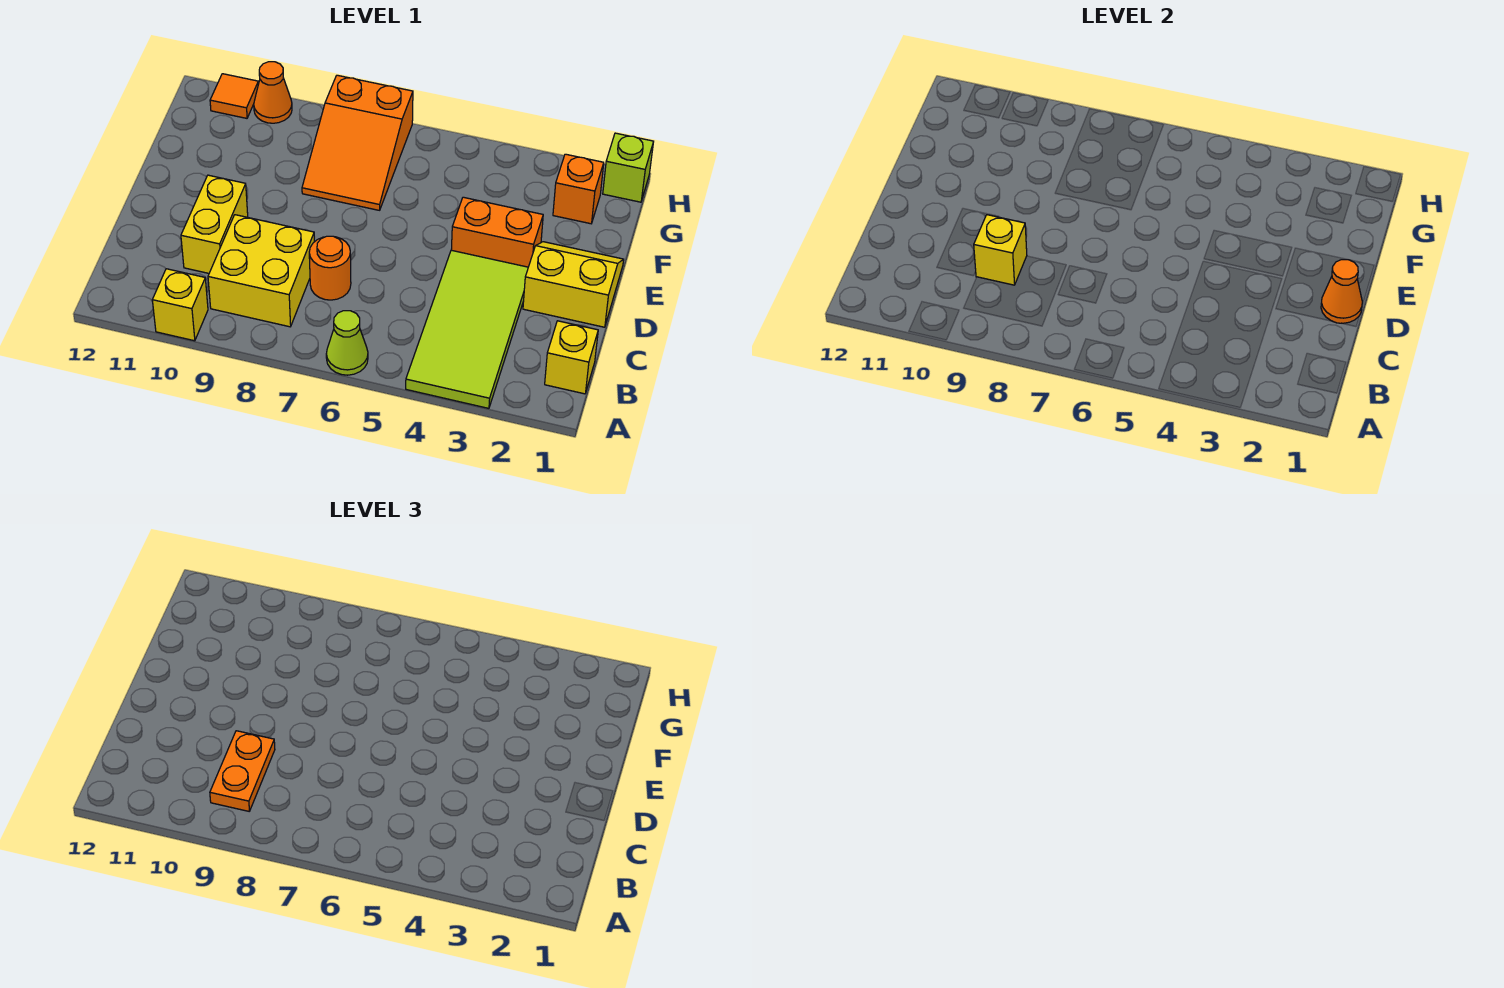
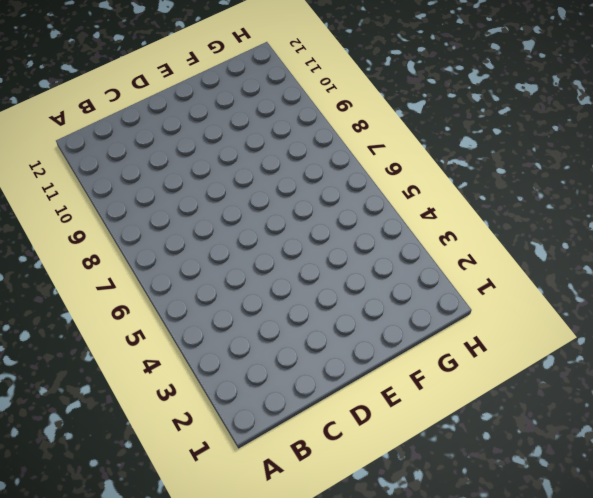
none -> lime tile A3:D4 level 1
none -> lime cone A6 level 1
none -> yellow brick A10 level 1

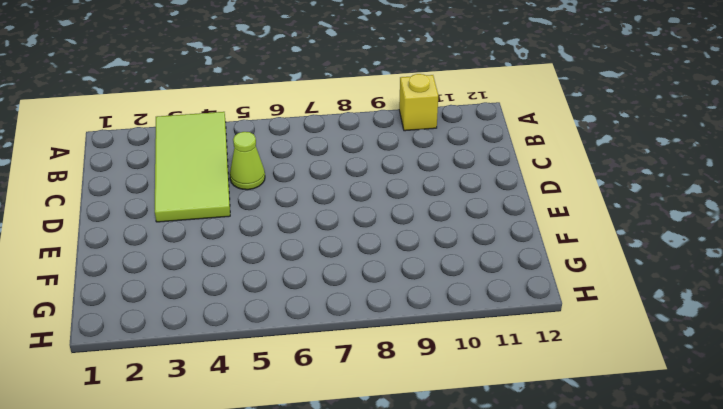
lime cone C5 level 1 -> lime cone A6 level 1
none -> yellow brick B1 level 1
none -> yellow brick B8:C9 level 1
none -> orange round brick C7 level 1

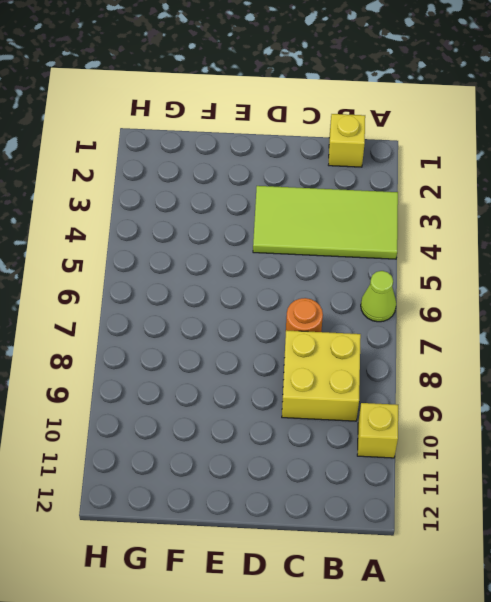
none -> yellow brick C10:D10 level 1
none -> yellow slope D1:E2 level 1 top D
none -> orange brick E3:E4 level 1

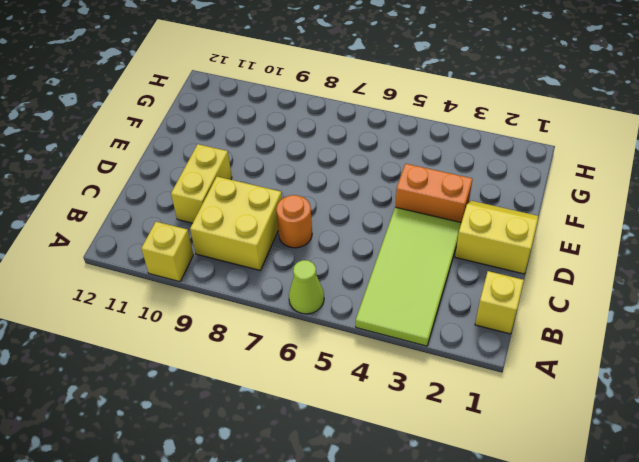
none -> orange slope F7:H8 level 1 top H
none -> orange brick G2 level 1
none -> lime brick H1 level 1

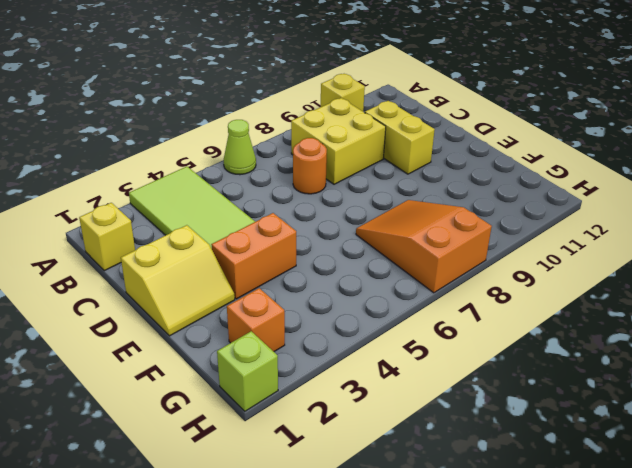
none -> orange cone H10 level 1
none -> orange tile H11 level 1
none -> yellow brick C9 level 2

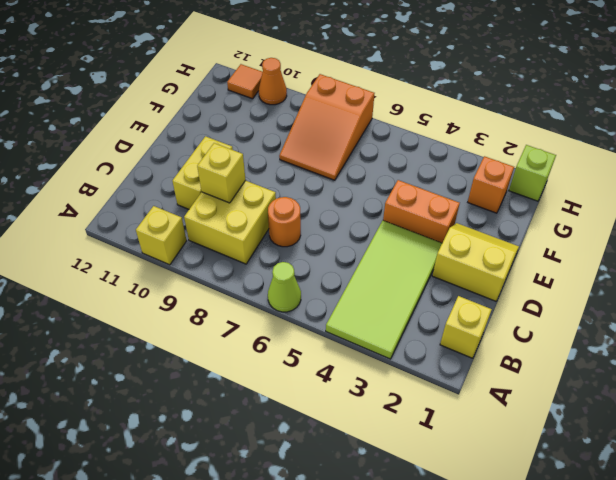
none -> orange cone D1 level 2
none -> orange plate B9:C9 level 3

